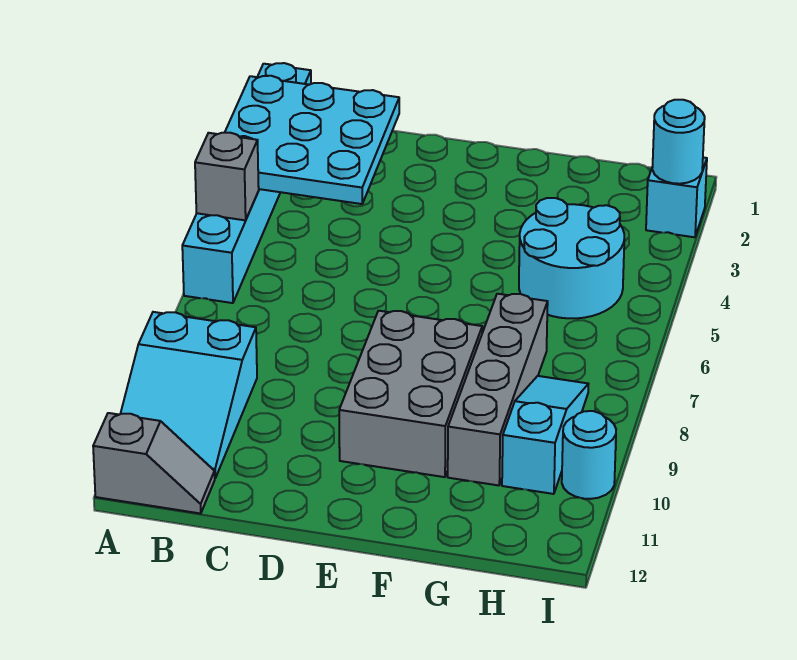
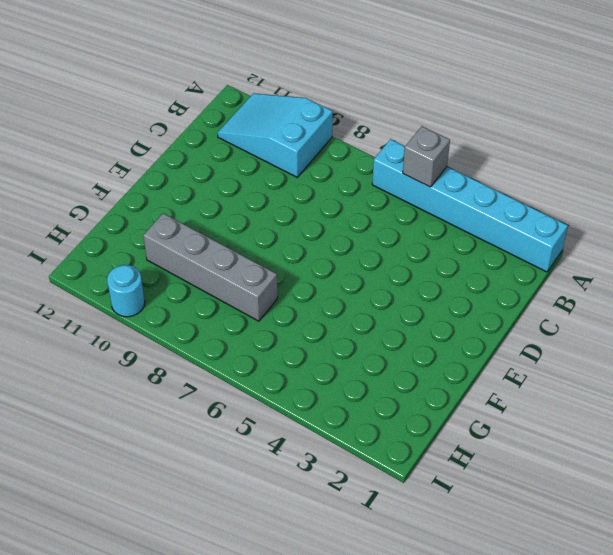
none -> grey slope A12:B12 level 1 top A
none -> grey brick E8:F10 level 1
none -> cyan round brick G4:H5 level 1

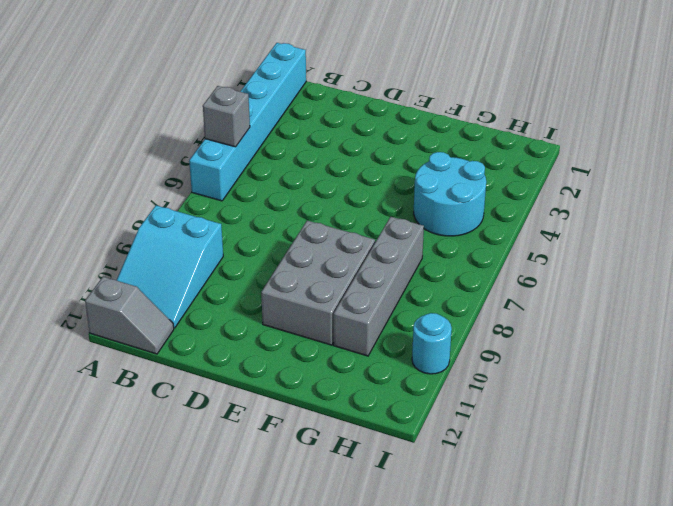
none -> cyan slope H8:H10 level 1 top 10
none -> cyan brick I2 level 1
none -> cyan plate A2:C4 level 2

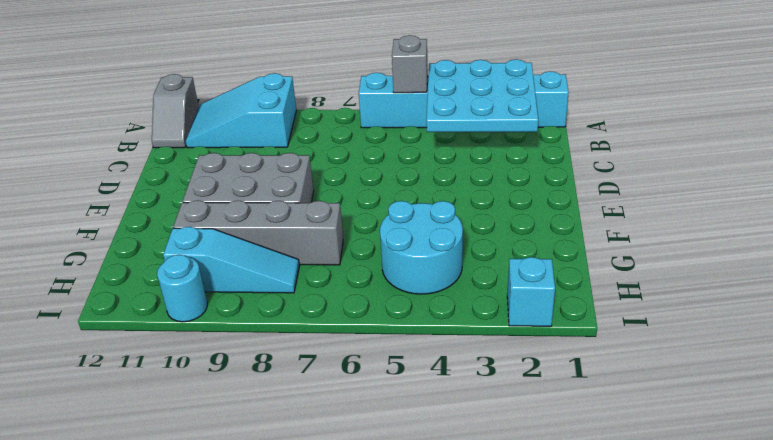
none -> cyan round brick I2 level 2

